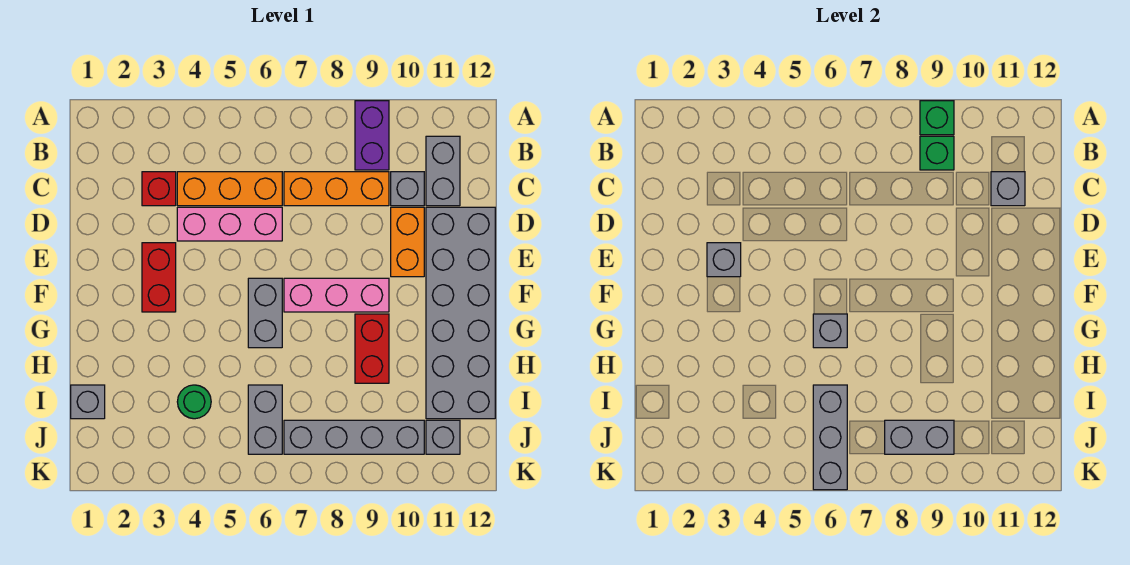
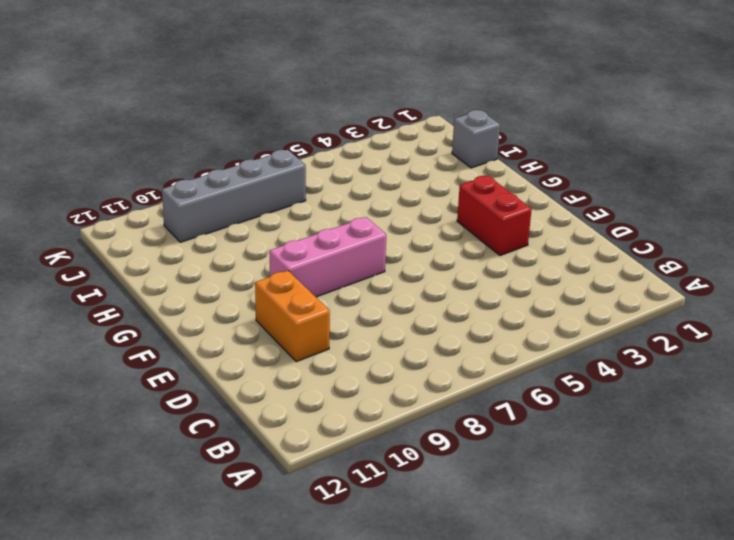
none -> purple brick A9:B9 level 1
none -> grey brick B11:C11 level 1
none -> red brick C3 level 1

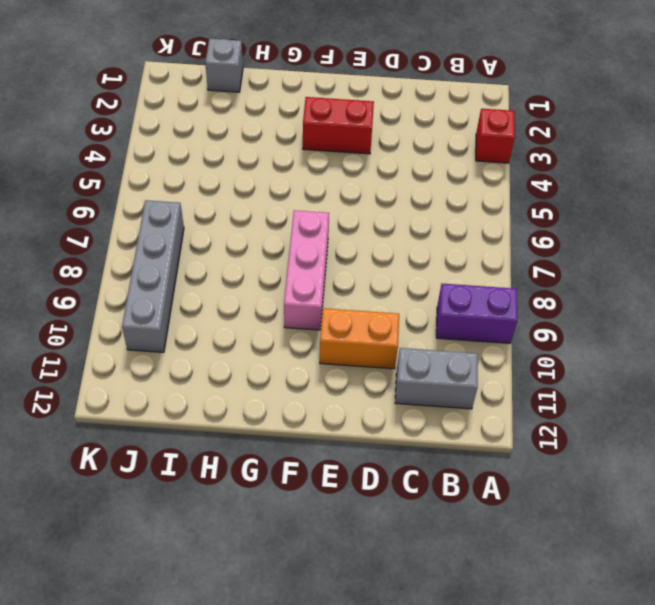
red brick A3 level 1 -> red brick C3 level 1
none -> orange brick C4:C6 level 1
none -> orange brick C7:C9 level 1
none -> grey brick C10 level 1

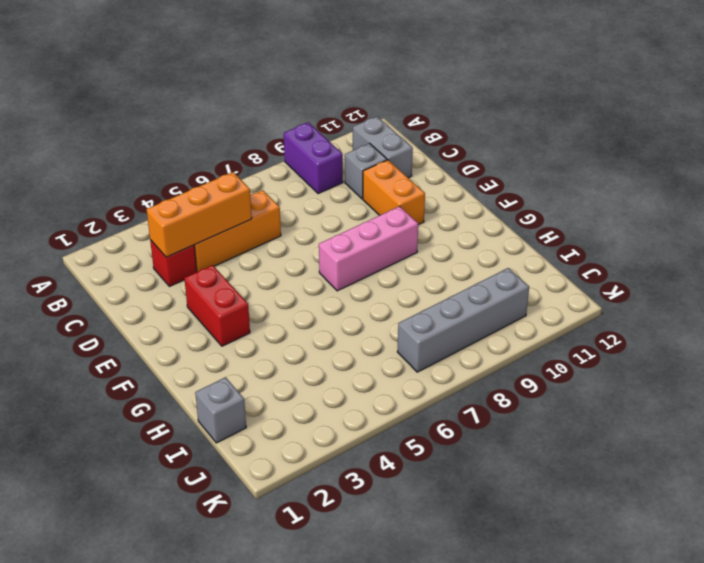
orange brick C3:C5 level 2 -> orange brick C7:C9 level 1
none -> pink brick D4:D6 level 1
none -> grey brick D11:I12 level 1
none -> grey brick F6:G6 level 1

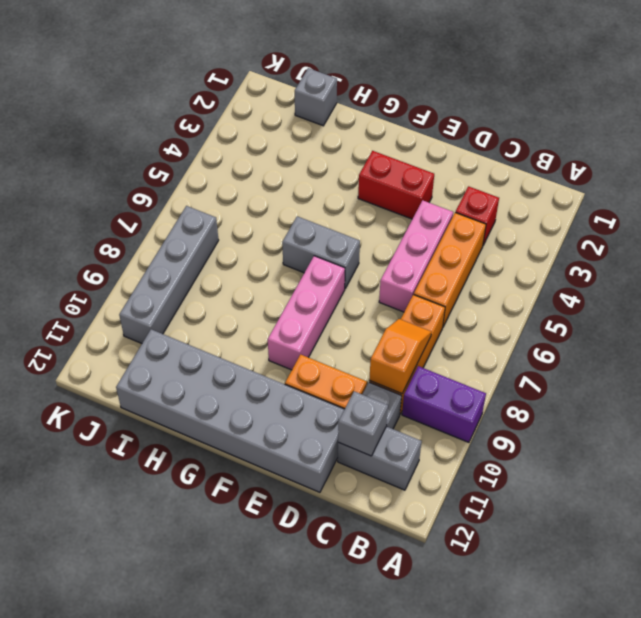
orange slope C8:C9 level 2 top 9 -> none
none -> red brick G9:H9 level 1
none -> green round brick I4 level 1
none -> grey brick I6:J6 level 1

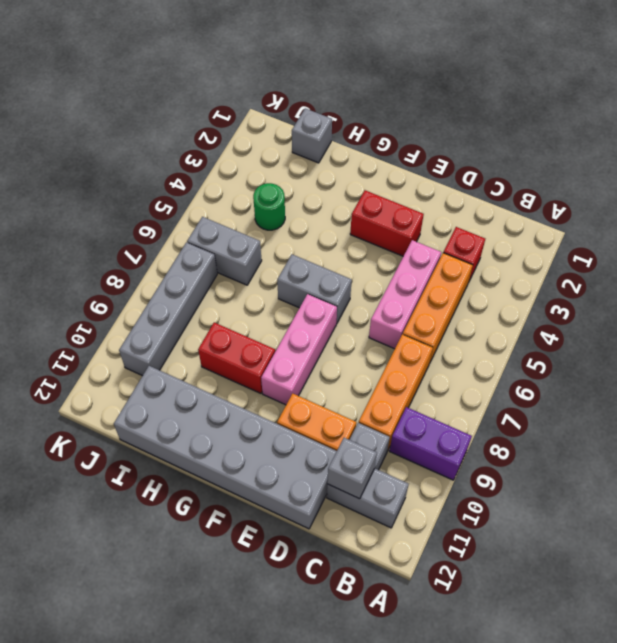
none -> grey brick J11 level 1
none -> green brick A9 level 2
none -> green brick B9 level 2

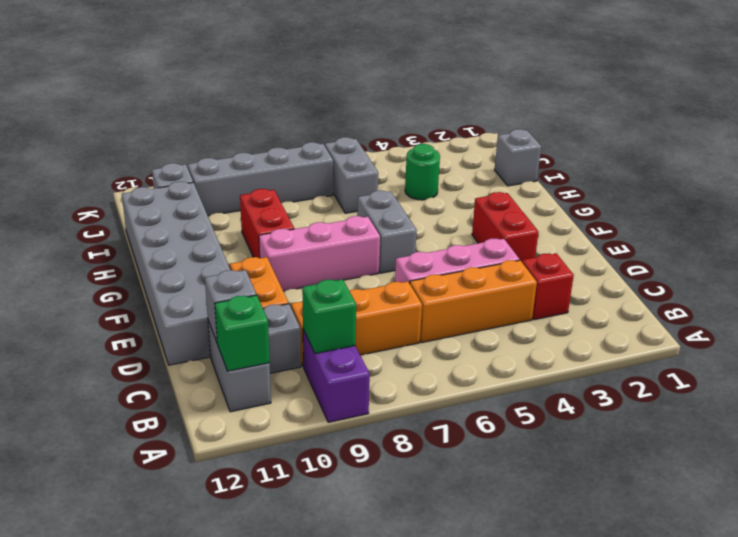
green brick B11 level 2 -> green brick A9 level 2
none -> grey brick E3 level 2
none -> grey brick G6 level 2
none -> grey brick I6:K6 level 2

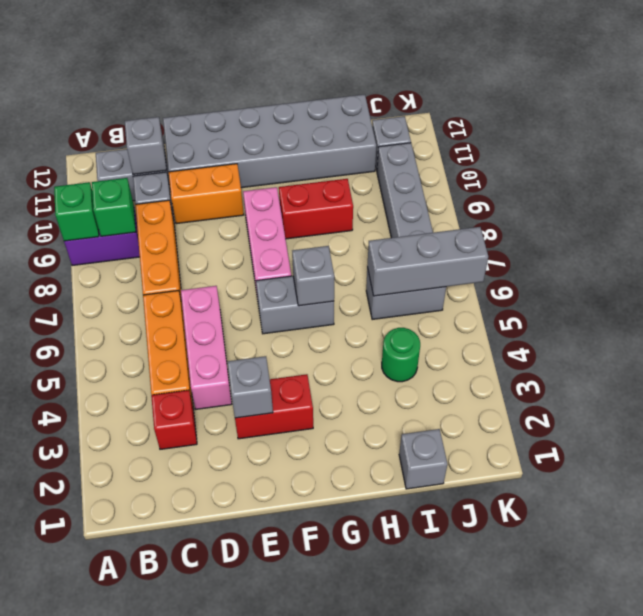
none -> grey brick J8:J9 level 2

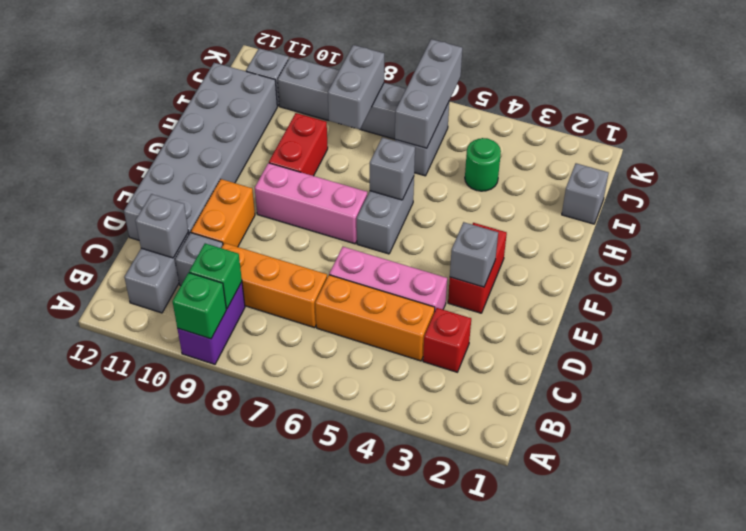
grey brick I8:J8 level 2 -> grey brick J8:J9 level 2

